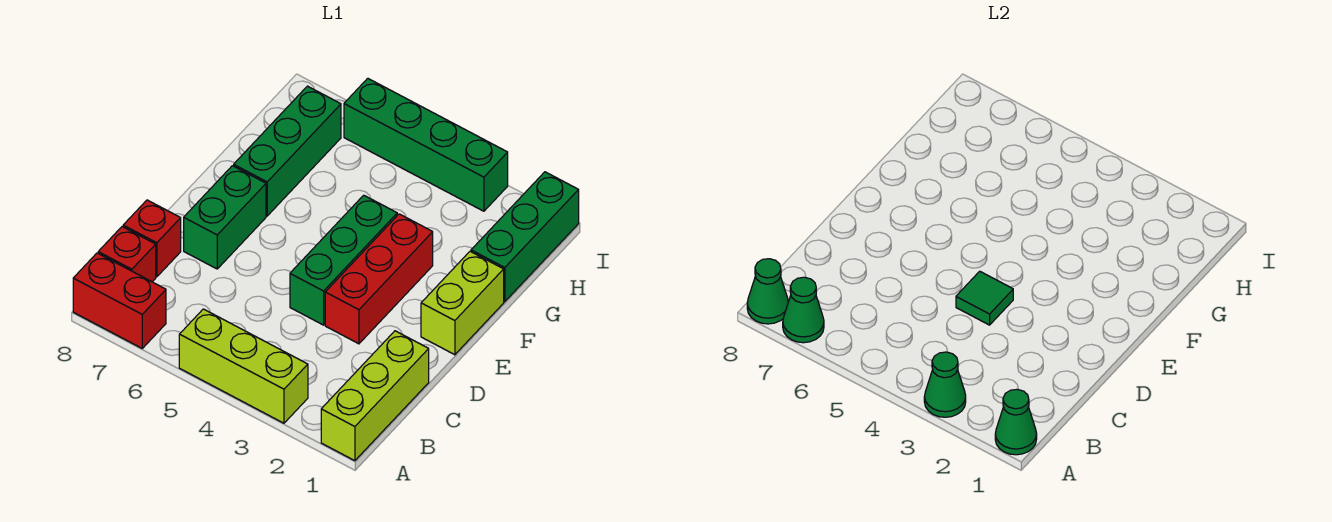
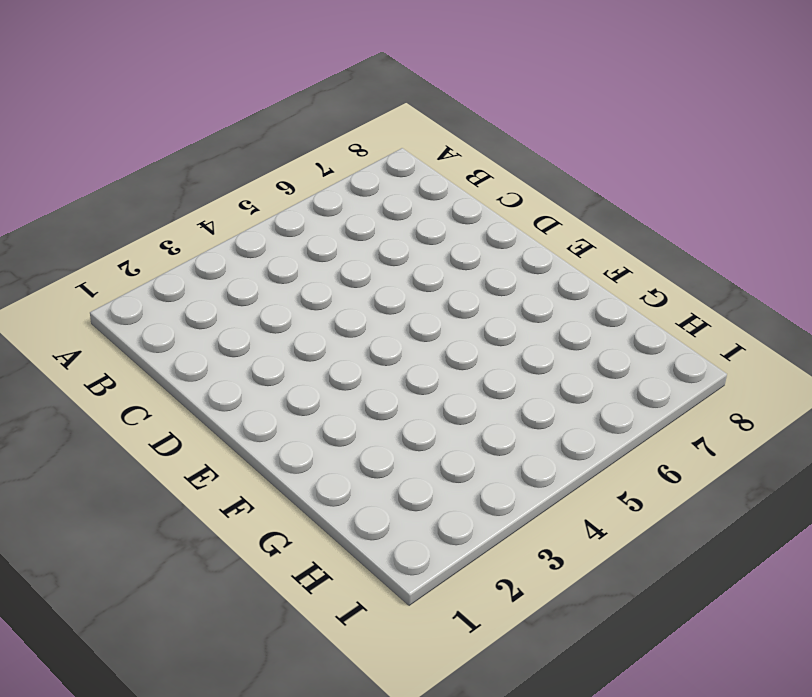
none -> lime brick A1:C1 level 1
none -> lime brick A3:A5 level 1
none -> red brick A7:A8 level 1

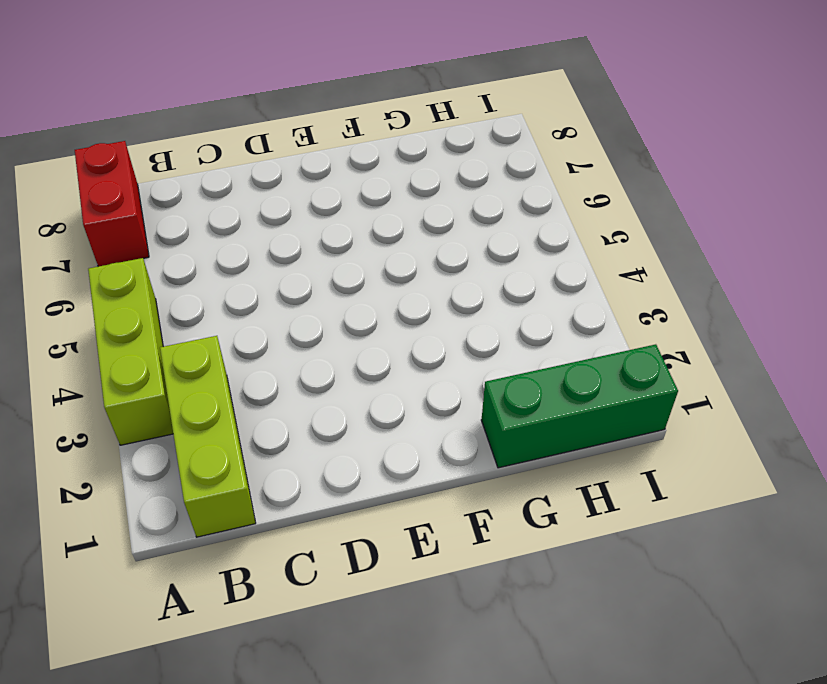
lime brick B1:B3 level 1 -> lime brick A1:C1 level 1
none -> red brick B8 level 1
none -> red brick C8 level 1
none -> red brick D3:F3 level 1

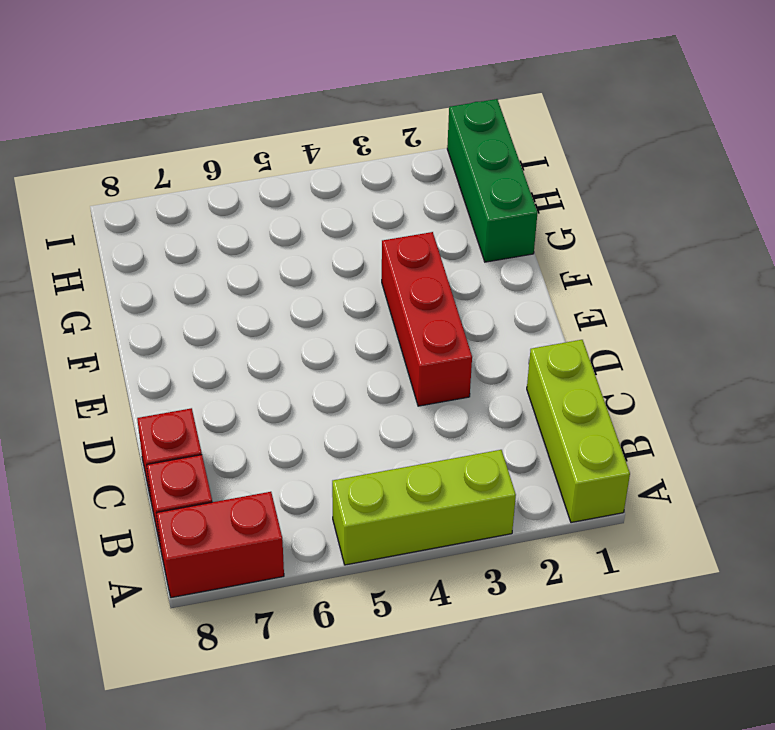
none -> green brick D4:F4 level 1
none -> green brick D7:E7 level 1
none -> lime brick E1:F1 level 1

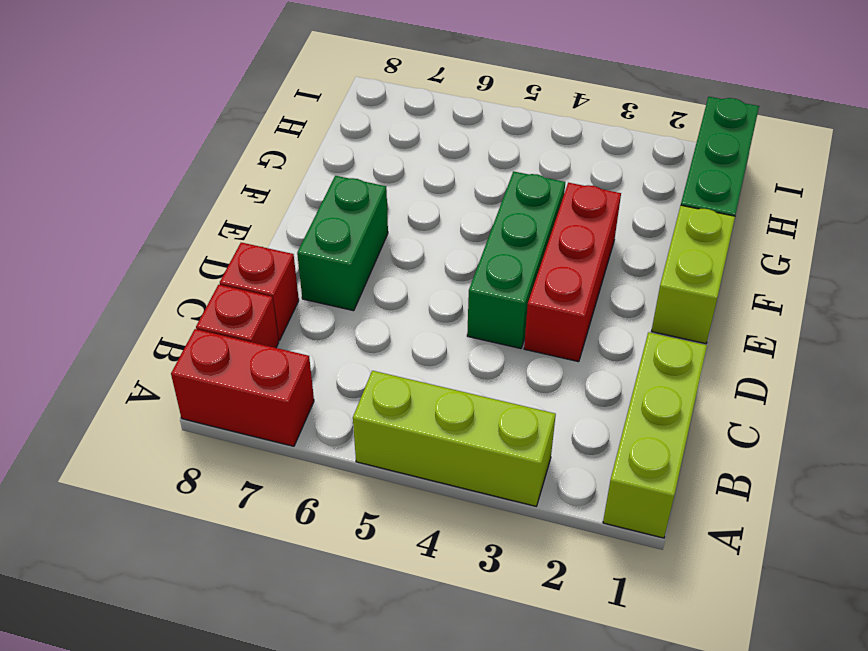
none -> green brick F7:H7 level 1
none -> green brick I3:I6 level 1
none -> green cone A1 level 2

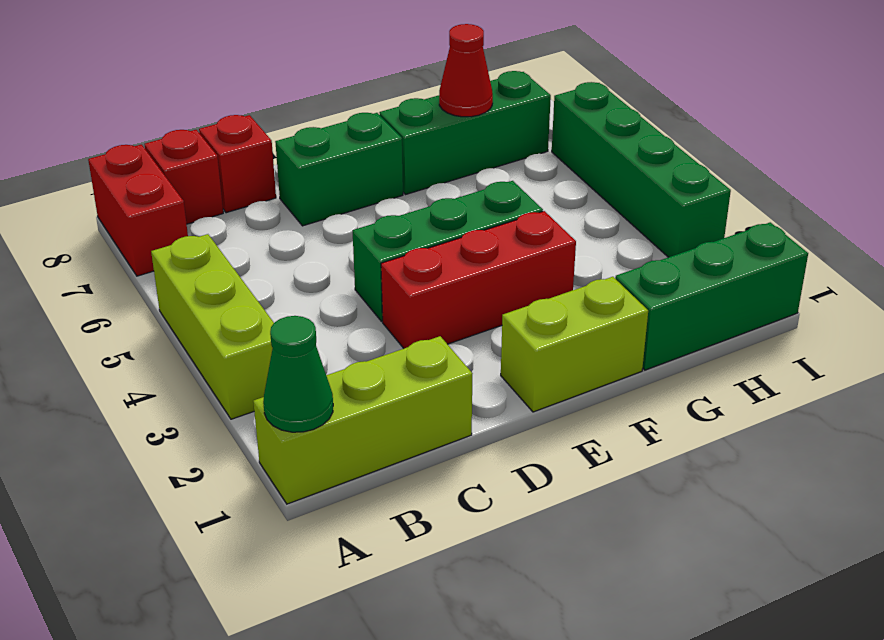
red cone G7 level 2 -> none
none -> green cone A3 level 2
none -> green cone A7 level 2
none -> green cone A8 level 2

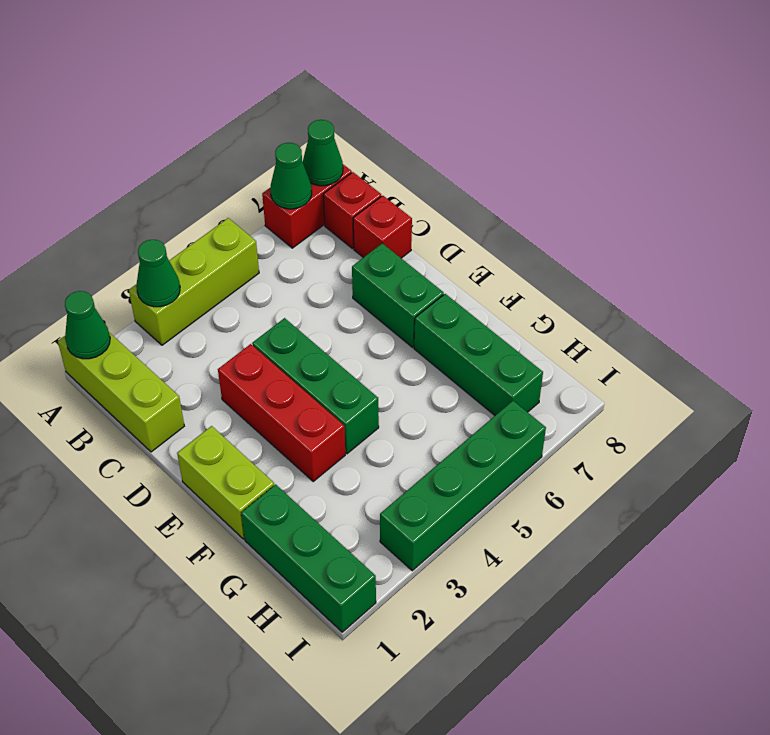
none -> green tile D4 level 2

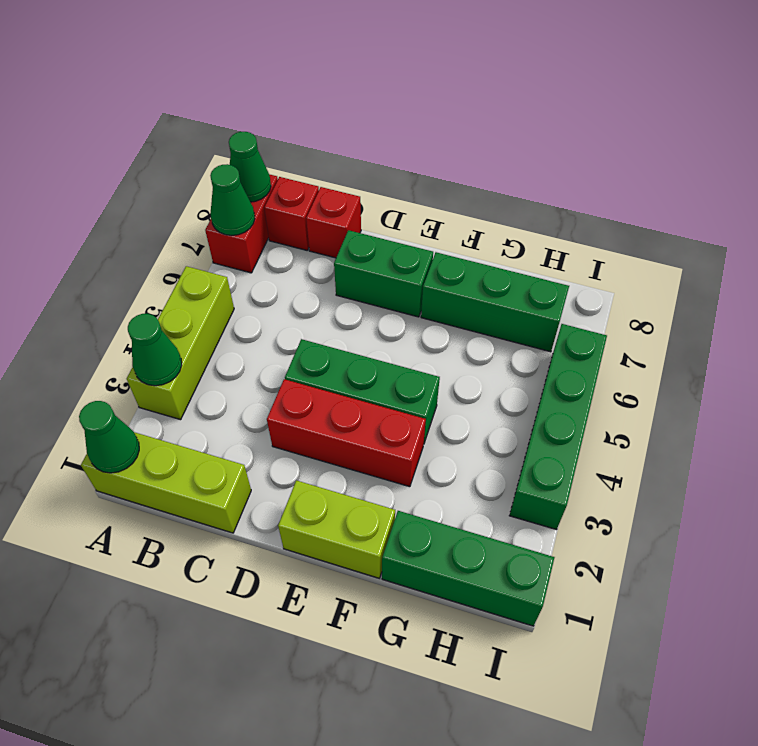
none -> green tile D4 level 2

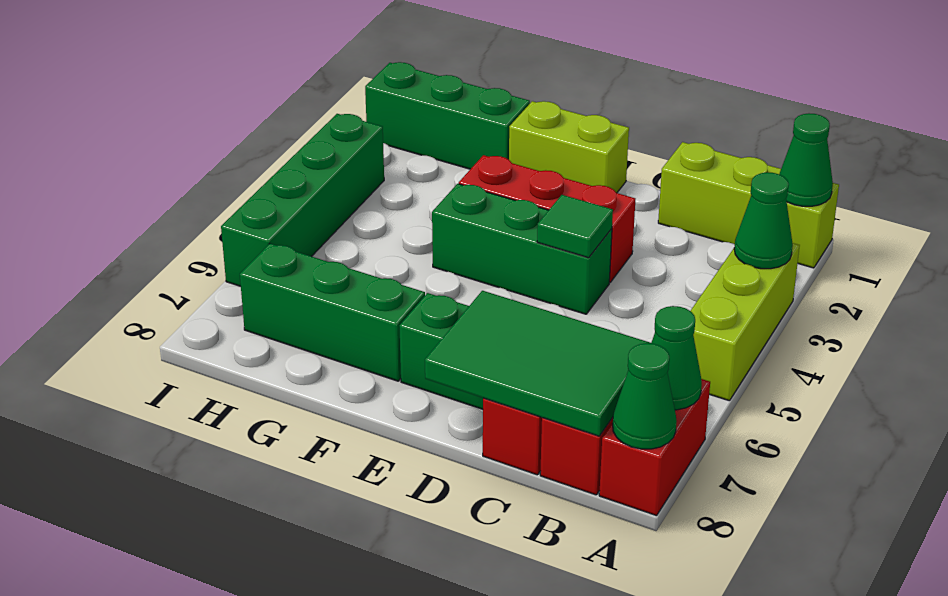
green tile B7:D8 level 2 -> none

